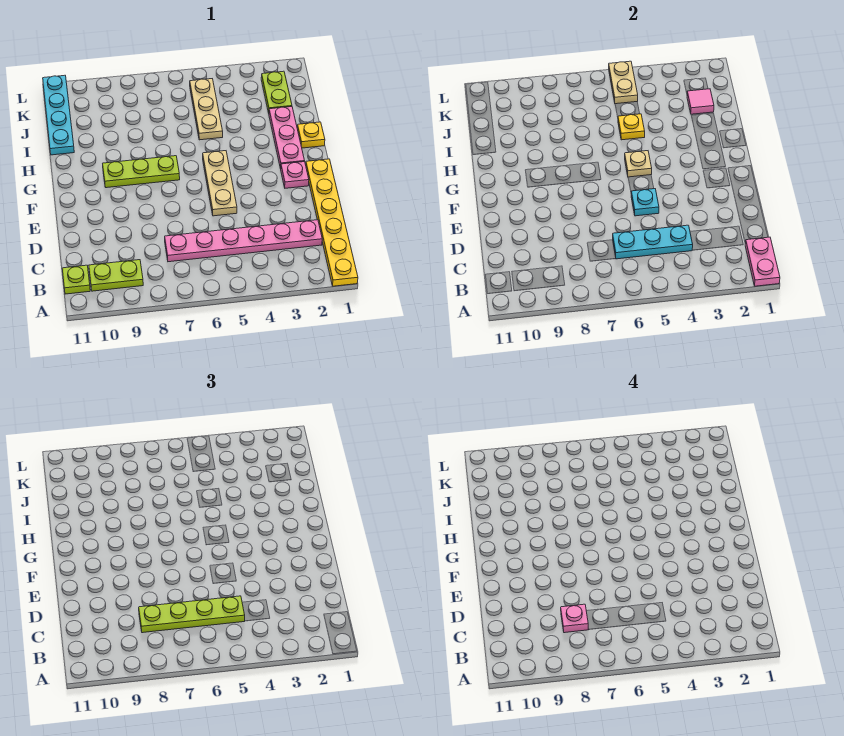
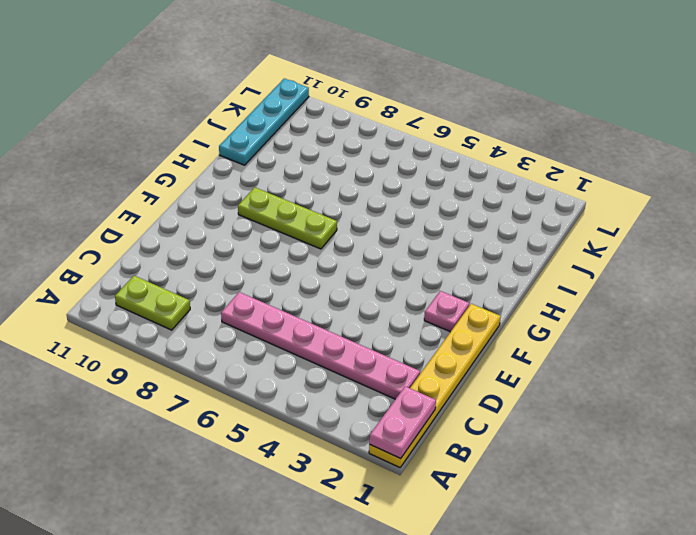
none -> lime plate B11 level 1
none -> tan plate E5:G5 level 1
none -> pink plate G2:I2 level 1

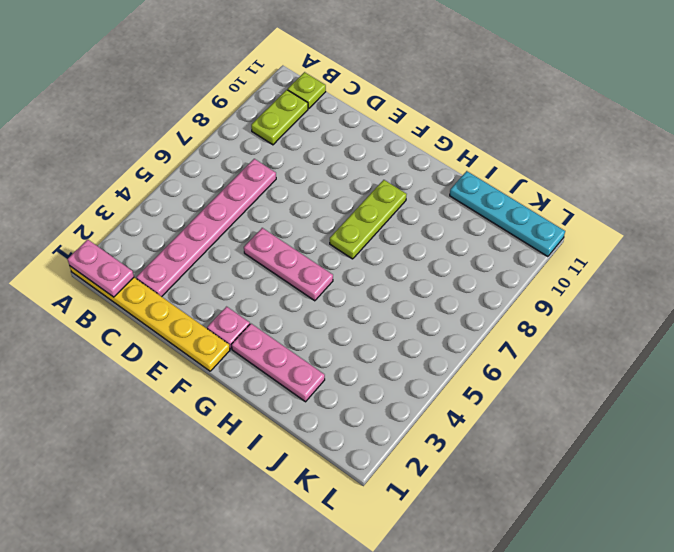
pink plate E5:G5 level 1 -> tan plate E5:G5 level 1
none -> yellow plate H1 level 1
none -> tan plate I5:K5 level 1
none -> lime plate J2:K2 level 1

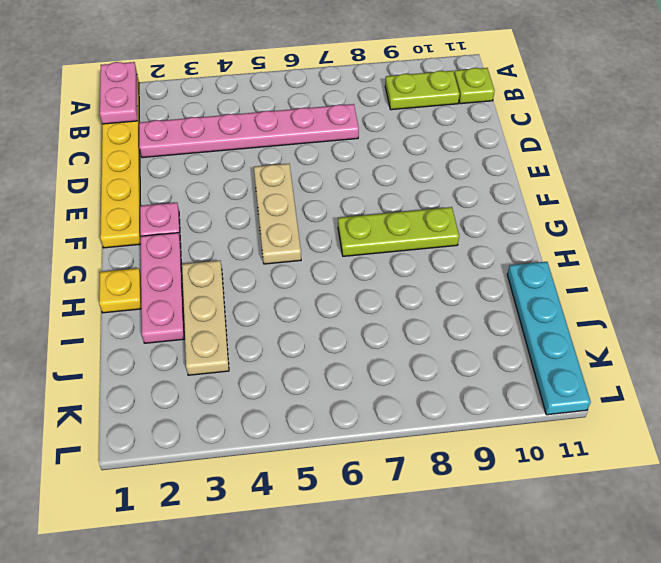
tan plate H3:J3 level 1 -> tan plate I5:K5 level 1
none -> lime plate J2:K2 level 1
none -> cyan plate C4:C6 level 2
none -> cyan plate E5 level 2

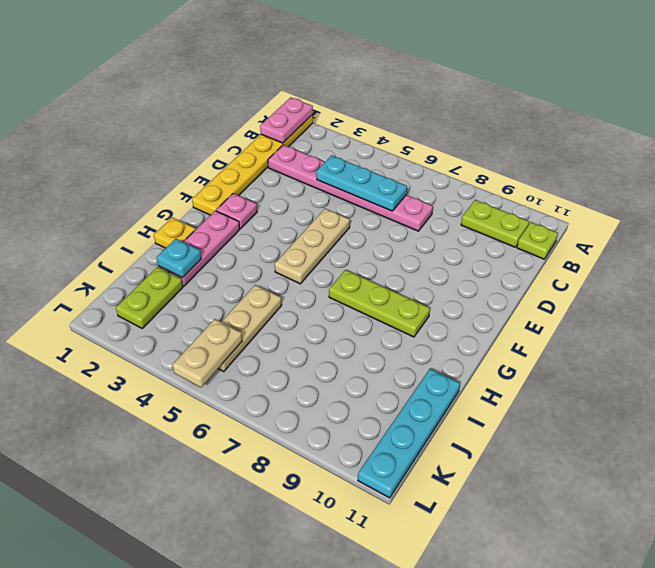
cyan plate I2 level 2 -> cyan plate E5 level 2
none -> tan plate G5 level 2
none -> yellow plate I5 level 2
none -> pink tile J2 level 2

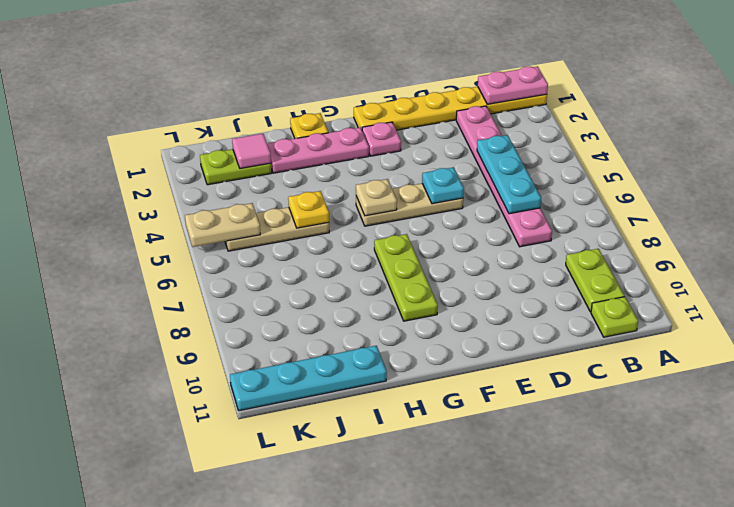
none -> lime plate C5:C8 level 3
none -> pink plate C8 level 4

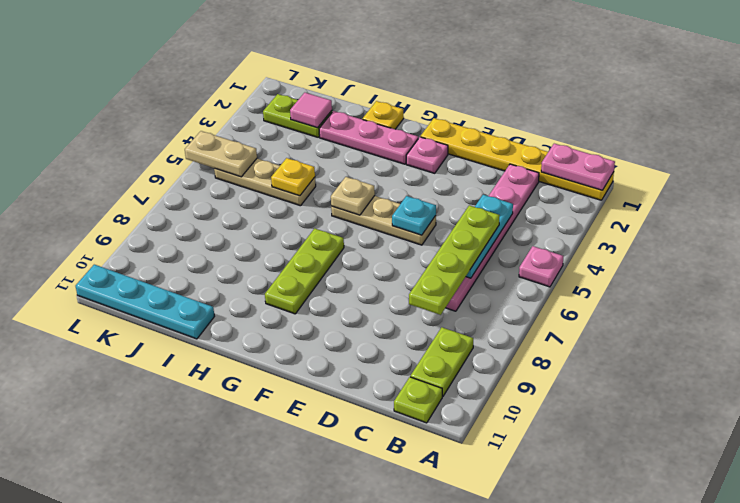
pink plate A5 level 1 -> pink plate C8 level 4

